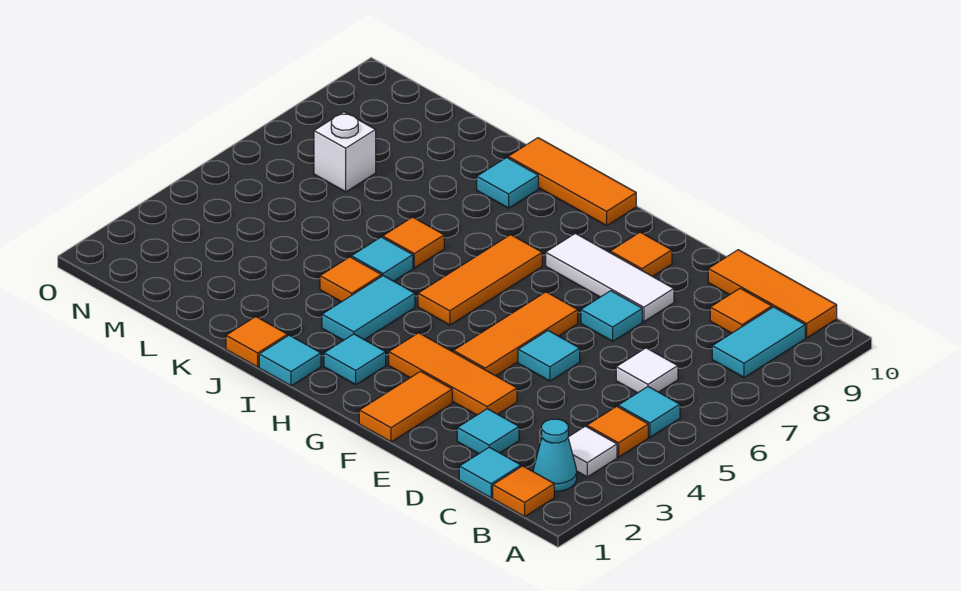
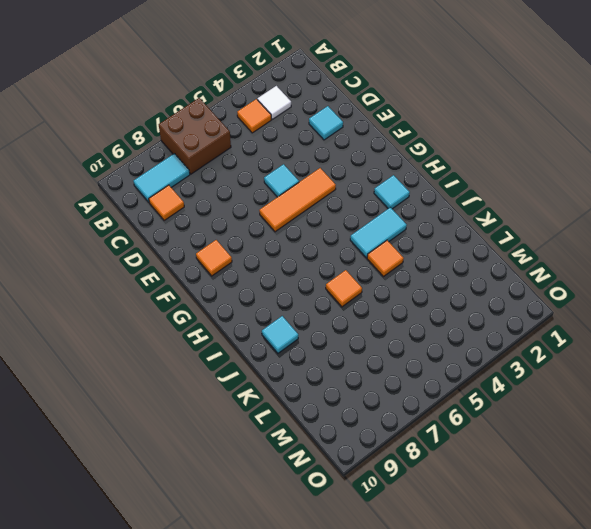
brown brick A6:B7 level 1 -> none
none -> orange tile B1 level 1
none -> cyan cone B2 level 1
none -> cyan tile B5 level 1

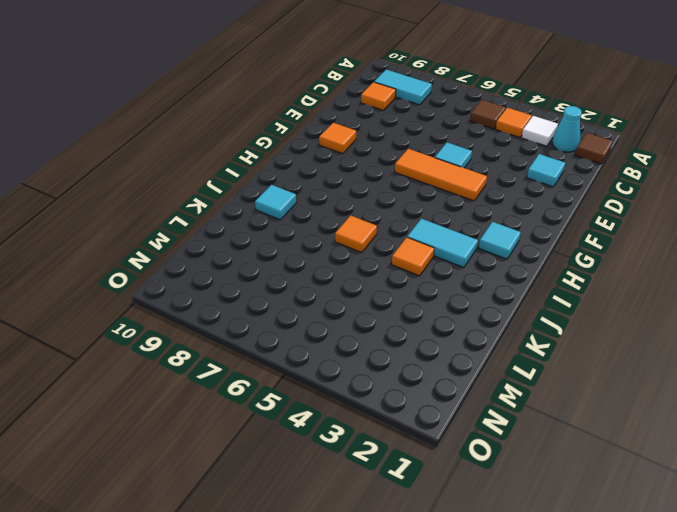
brown tile B1 level 1 -> orange tile B1 level 1
brown tile B5 level 1 -> cyan tile B5 level 1
none -> orange tile B10:D10 level 1
none -> cyan tile C1 level 1
none -> white tile C6 level 1

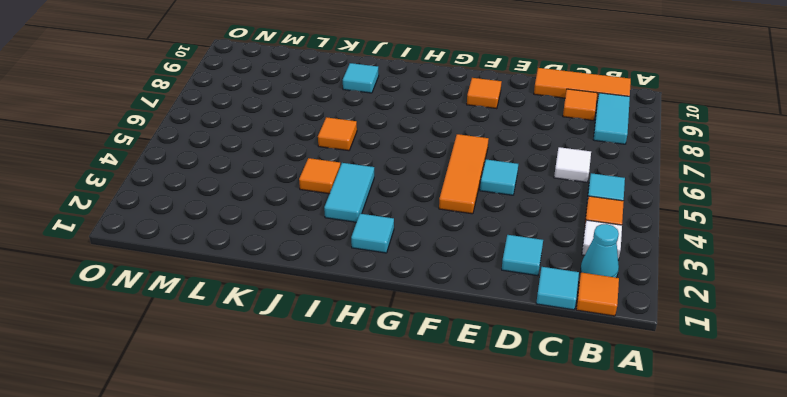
none -> orange tile E3:G3 level 1
none -> cyan tile E7 level 1
none -> white tile E8:G8 level 1

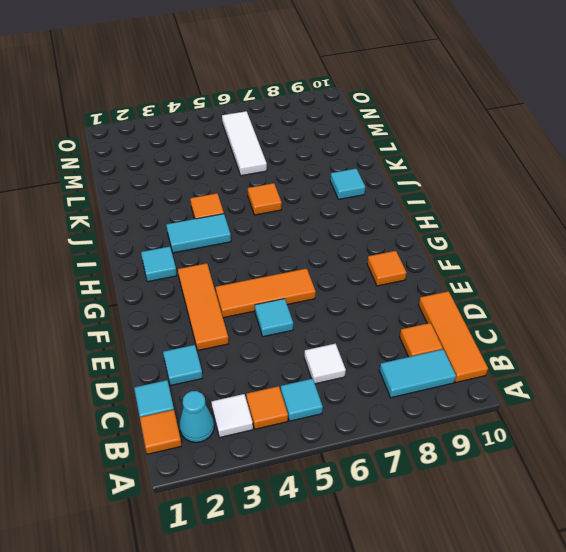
white tile L6:N6 level 1 -> white tile E8:G8 level 1
none -> cyan tile E7 level 1
none -> orange tile F1:F2 level 1
none -> orange tile H5:H7 level 1

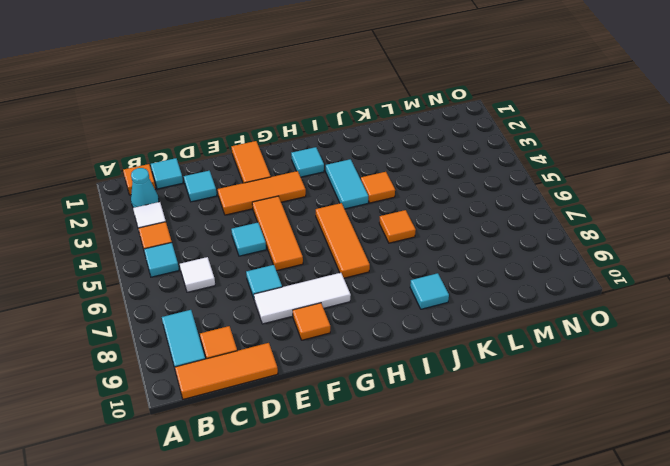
none -> orange tile H10:J10 level 1
none -> cyan tile I1 level 1
none -> orange tile J1 level 1

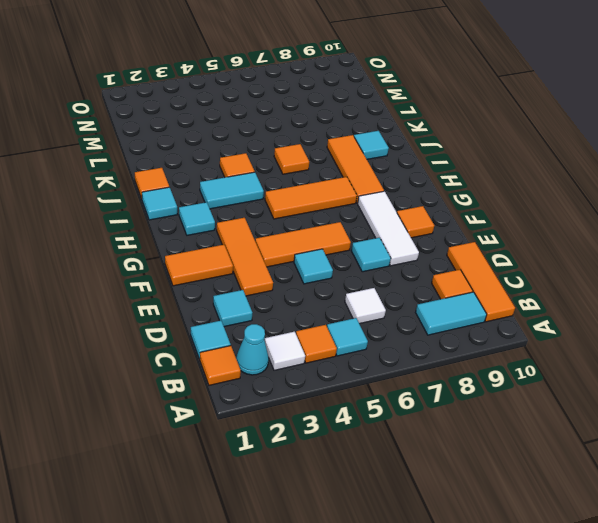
orange tile H8:J8 level 1 -> orange tile H10:J10 level 1
none -> cyan tile J5 level 1
none -> white brick M7 level 1

